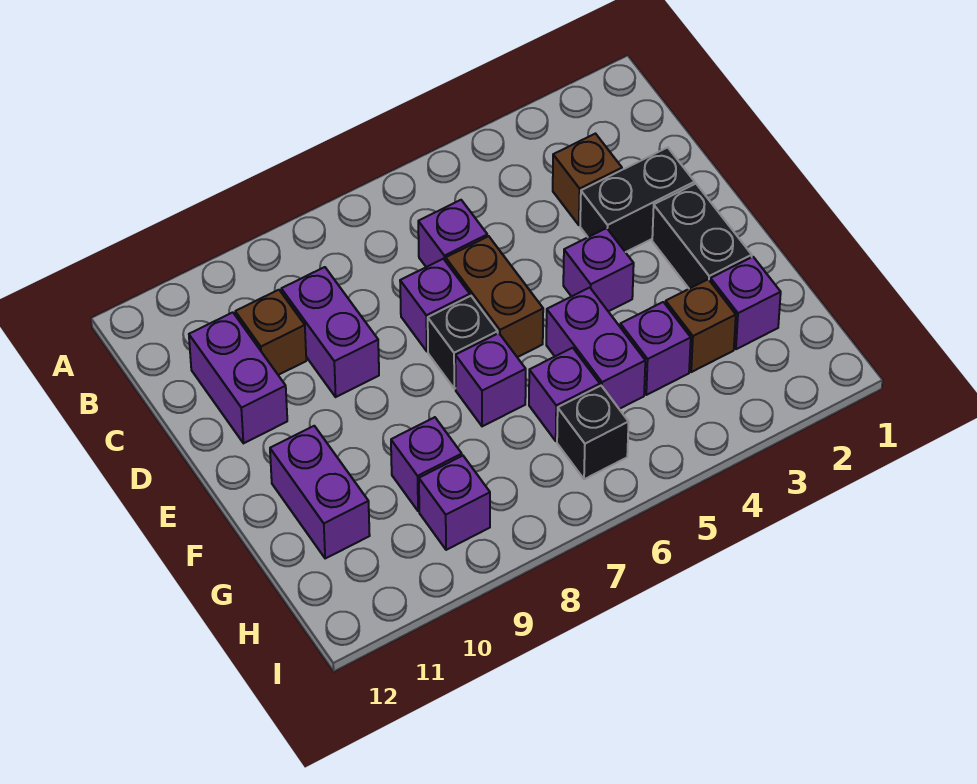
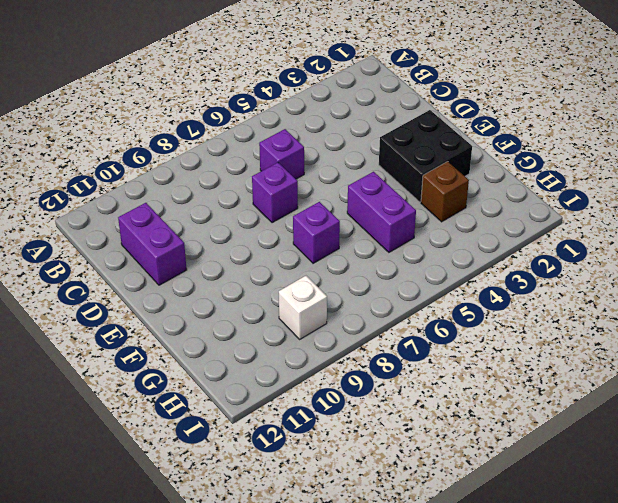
black brick E2:F3 level 1 -> black brick E2:F2 level 1
white brick H9 level 1 -> purple brick H9 level 1
none -> brown brick C3 level 1
none -> purple brick C9:D9 level 1
none -> brown brick C10 level 1

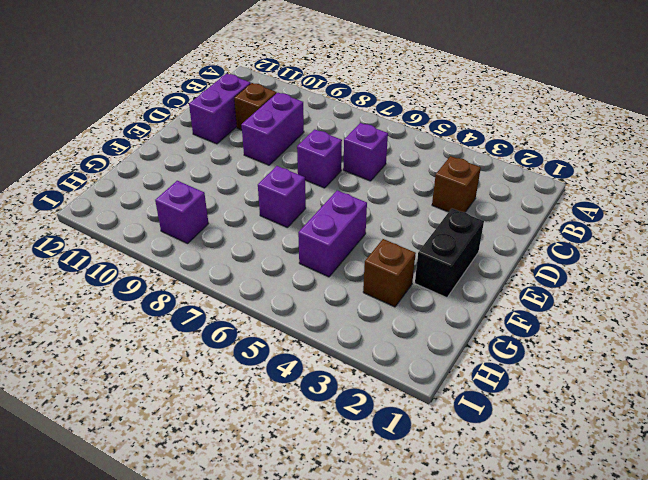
none -> black brick D2:D3 level 1
none -> brown brick D6:E6 level 1
none -> purple brick E4 level 1

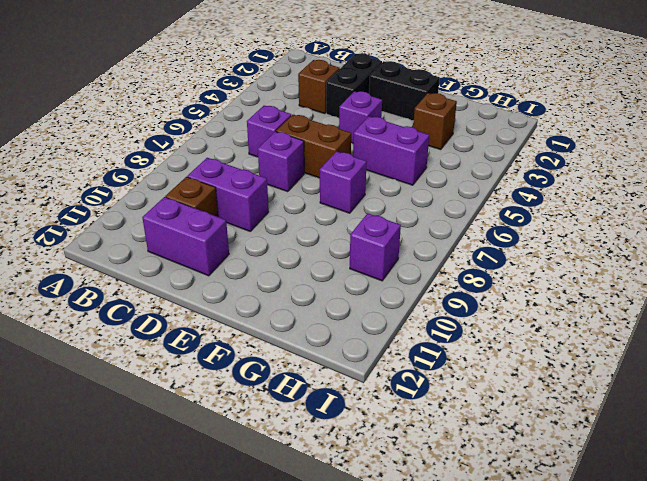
none -> black brick E7 level 1
none -> purple brick F11:G11 level 1
none -> purple brick G2 level 1

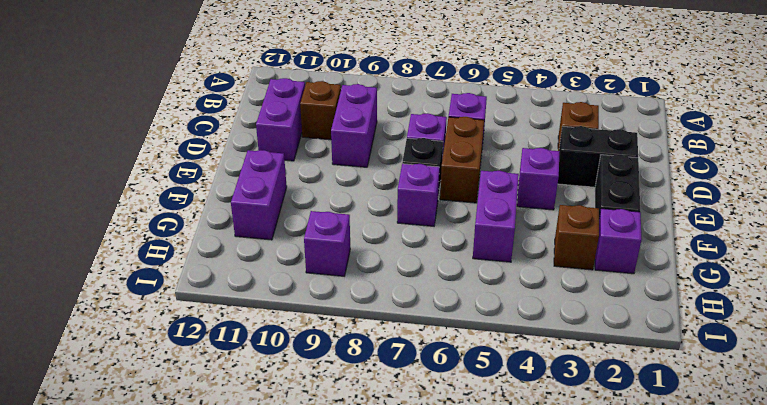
none -> purple brick G4 level 1
none -> purple brick G6 level 1
none -> purple brick G9 level 1

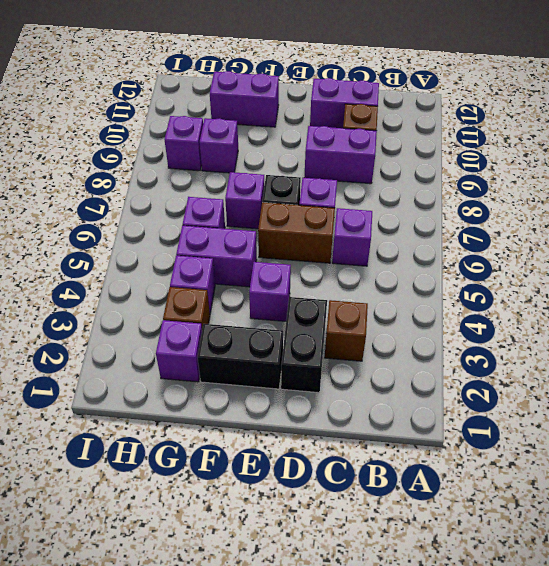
none -> black brick H6 level 1

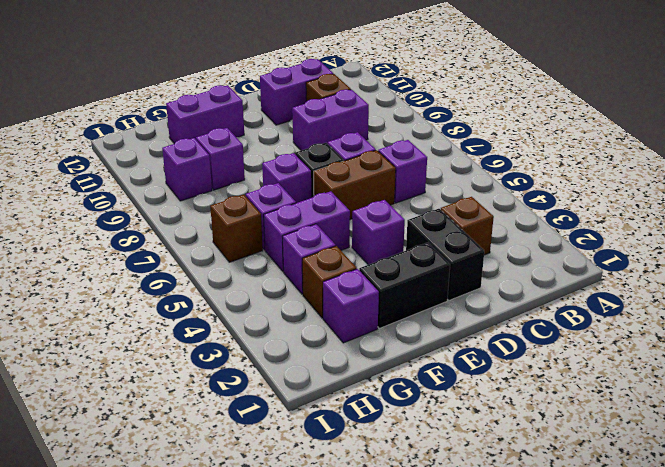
brown brick H6 level 1 -> black brick H6 level 1

